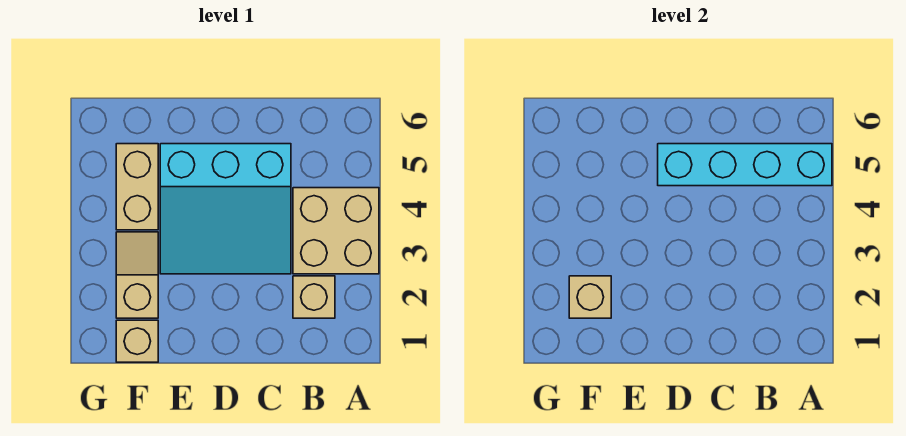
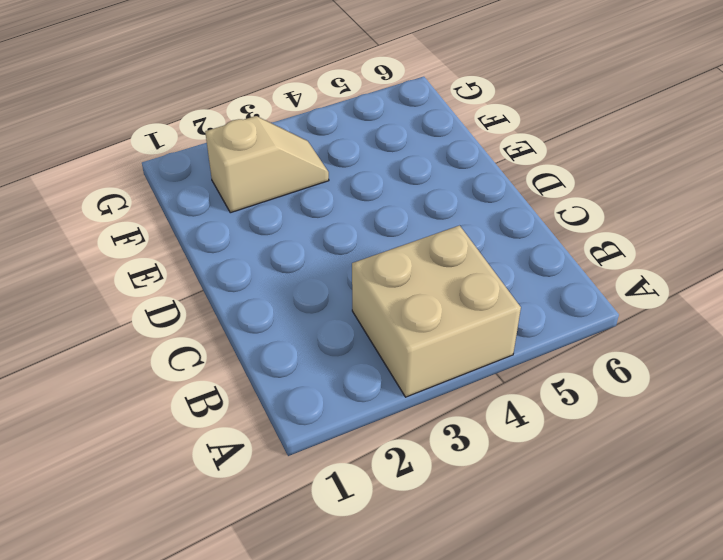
none -> tan brick B2 level 1
none -> cyan slope C3:E5 level 1 top 5

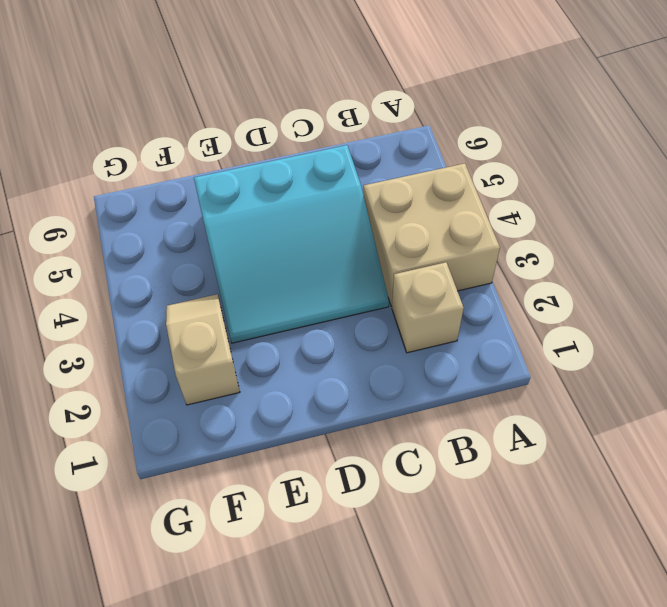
none -> tan brick F1 level 1
none -> tan brick F4:F5 level 1

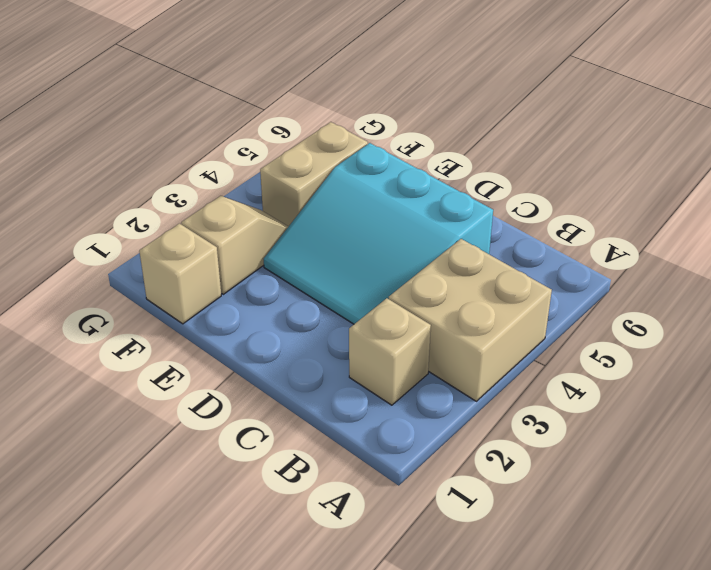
none -> cyan brick A5:D5 level 2
none -> tan brick F2 level 2

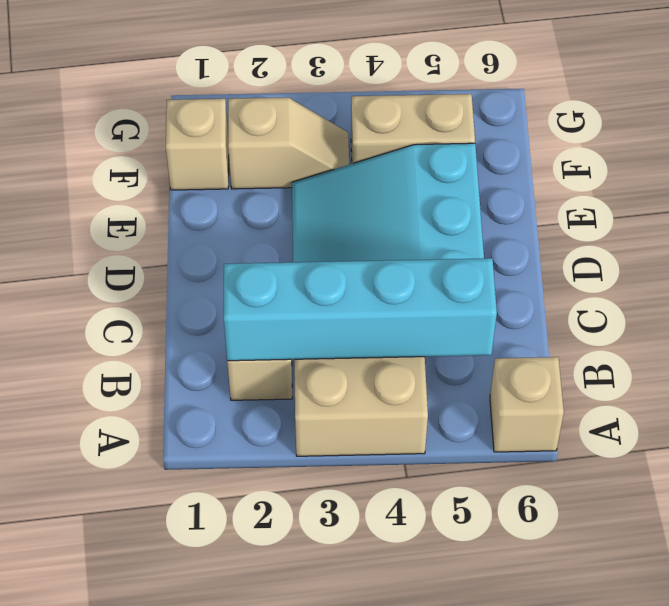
tan brick A6 level 1 -> tan brick F2 level 2
cyan brick B2:B5 level 2 -> cyan brick A5:D5 level 2

